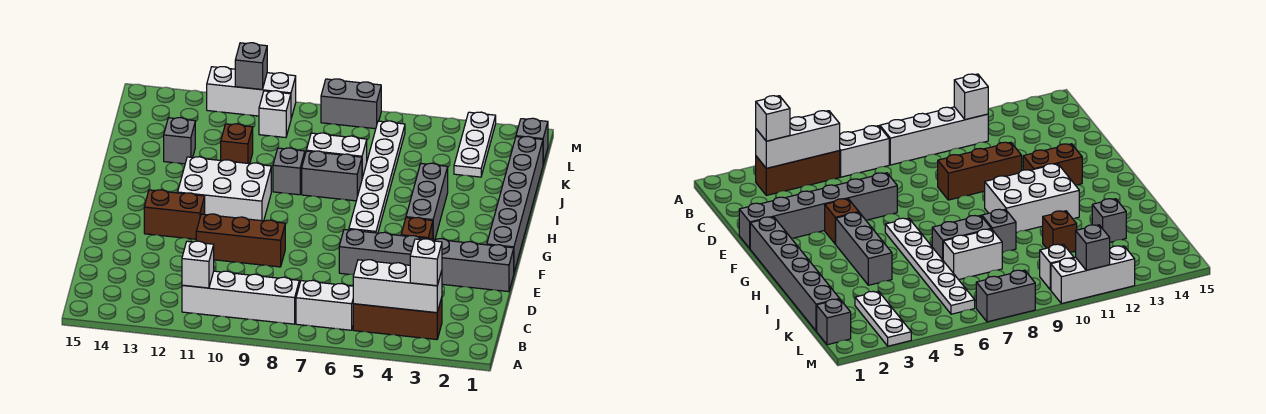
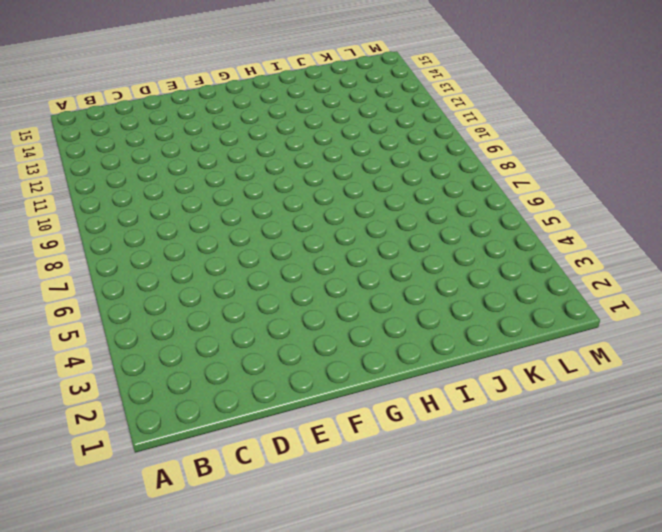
none -> brown brick B3:B5 level 1
none -> white brick B6:B7 level 1
none -> white brick B8:B11 level 1

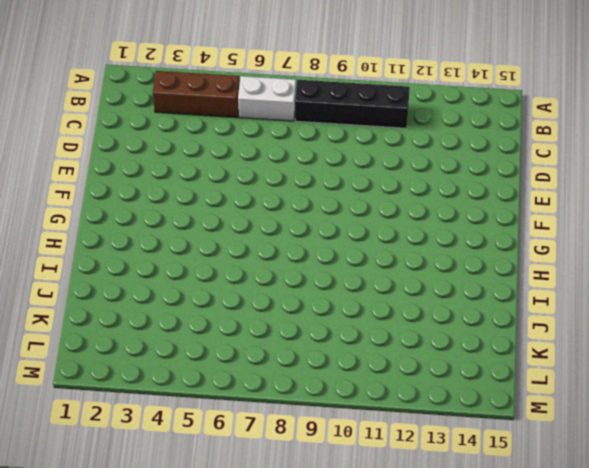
black brick B8:B11 level 1 -> white brick B8:B11 level 1
none -> grey brick E1:E6 level 1
none -> brown brick E9:E11 level 1
none -> grey brick F1:K1 level 1

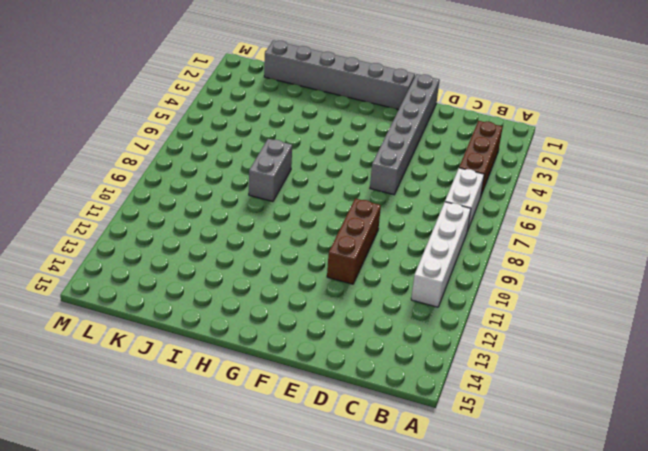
none -> brown brick F4 level 1
none -> brown brick F12:F13 level 1
none -> grey brick G4:I4 level 1

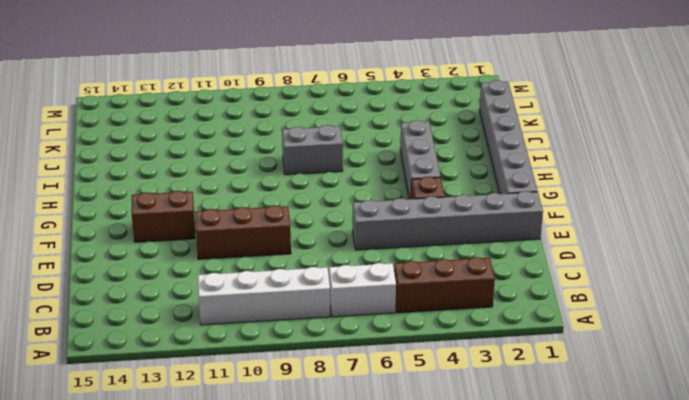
none -> white plate G6:L6 level 1
none -> white brick G10:H12 level 1
none -> grey brick I9 level 1

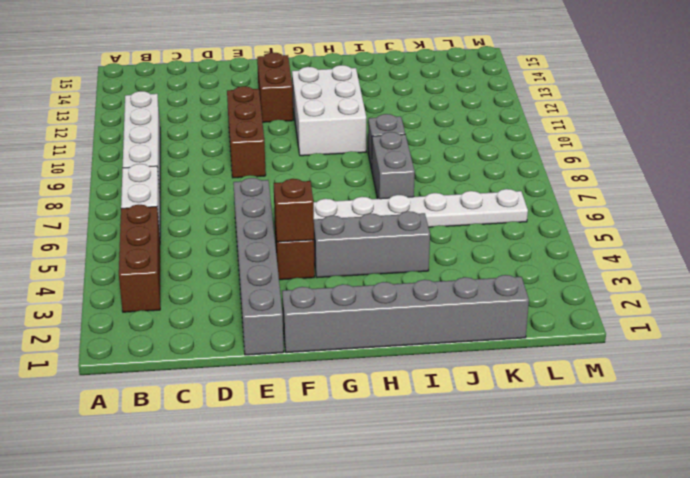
brown brick F4 level 2 -> brown brick J11 level 1
none -> white brick J7:J8 level 1
none -> grey brick J13 level 1
none -> white plate K3:M3 level 1

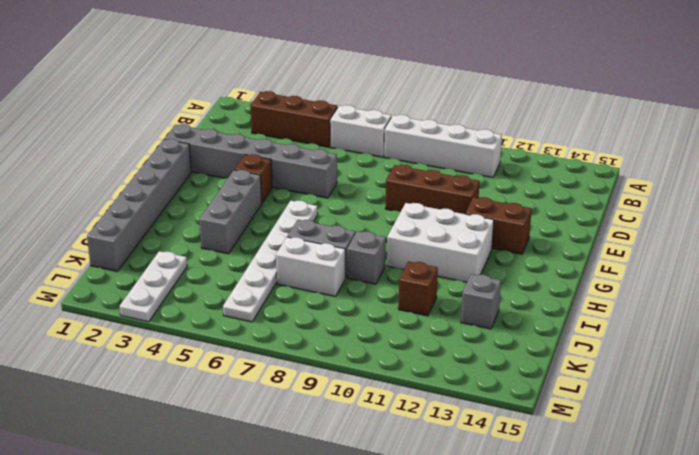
none -> grey brick L1 level 1
none -> white brick L10 level 1
none -> grey brick M7:M8 level 1

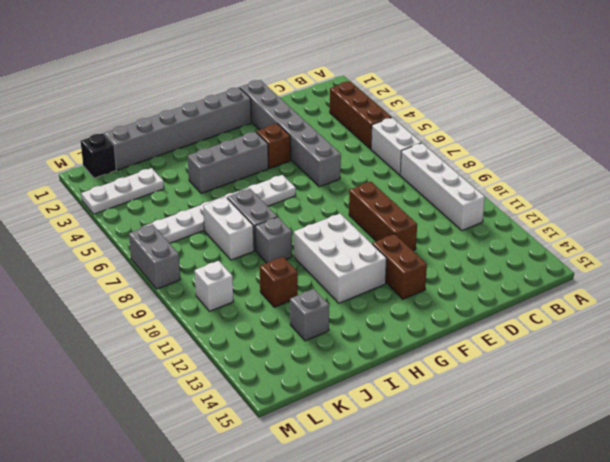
black brick L1 level 1 -> grey brick L1 level 1
none -> white brick M10:M12 level 1
none -> white brick B3:B5 level 2
none -> white brick B11 level 2

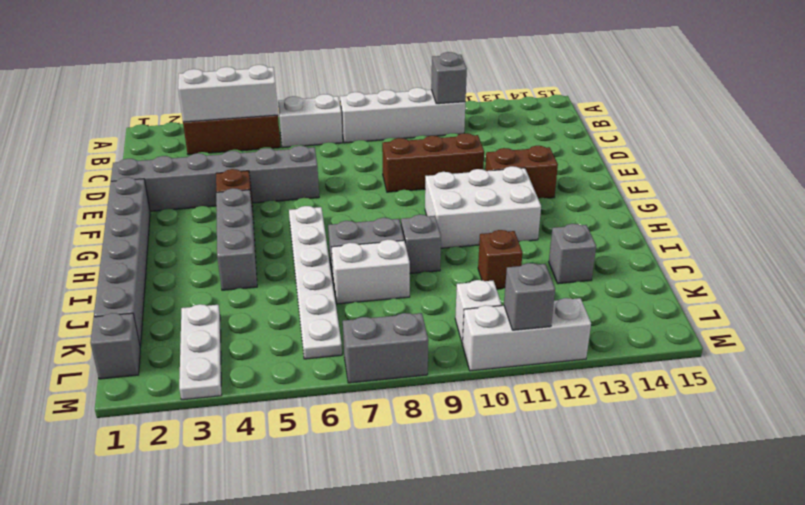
grey brick B11 level 2 -> white brick B11 level 2
none -> white brick B3 level 3

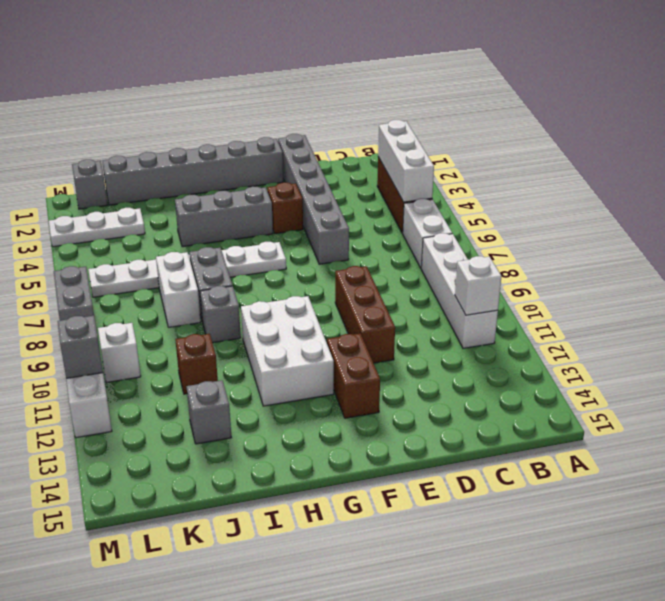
none -> white brick B3 level 3

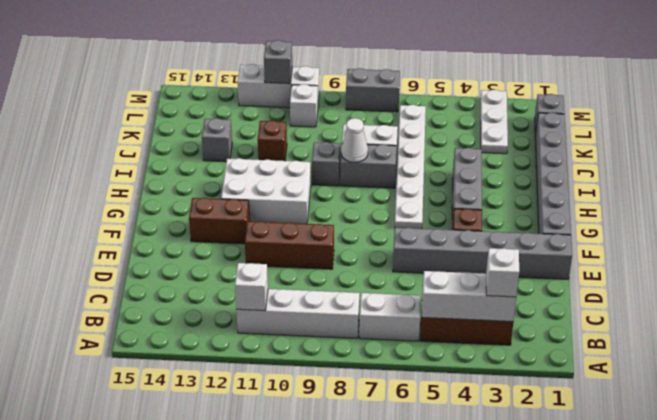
white cone I8 level 2 -> none

